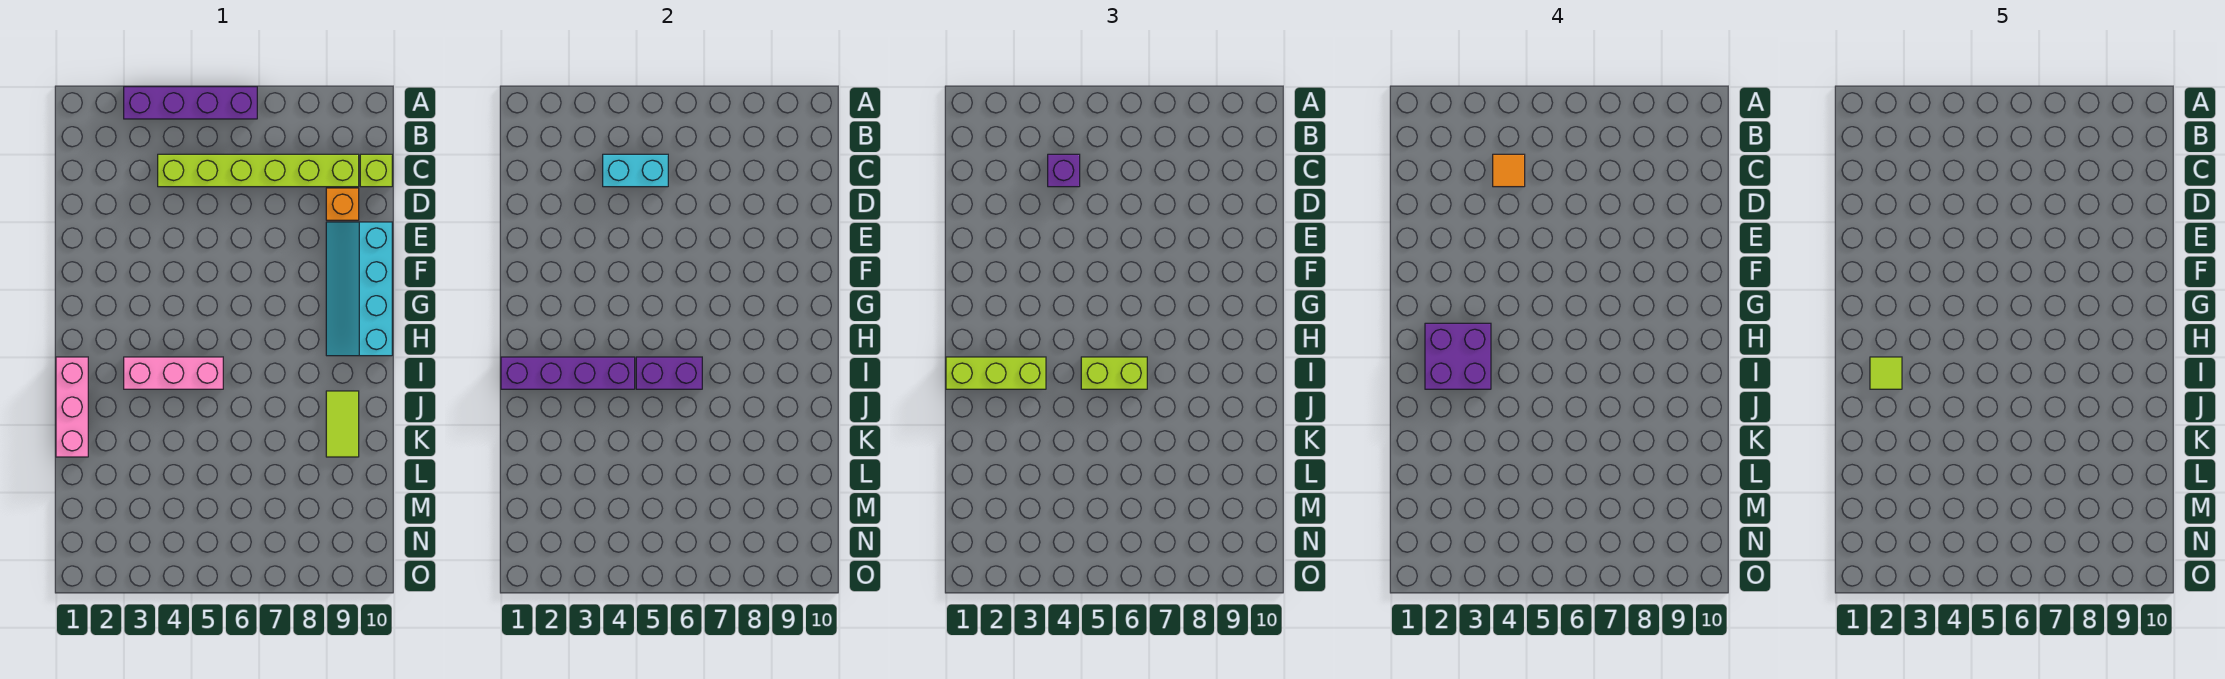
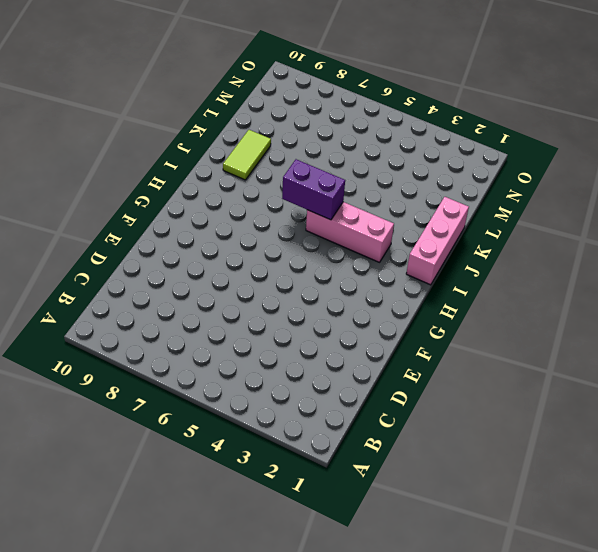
none -> purple brick A3:A6 level 1
none -> lime brick C4:C9 level 1
none -> lime brick C10 level 1

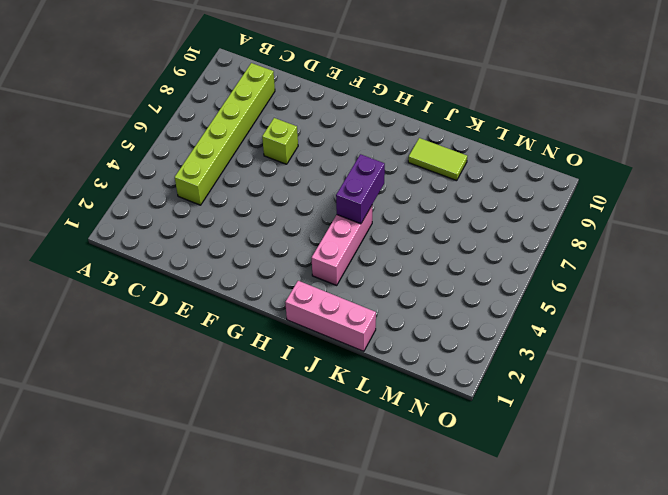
lime brick E7 level 1 -> lime brick C10 level 1
none -> purple brick A3:A6 level 1
none -> orange brick D9 level 1
none -> cyan slope E9:H10 level 1 top 10

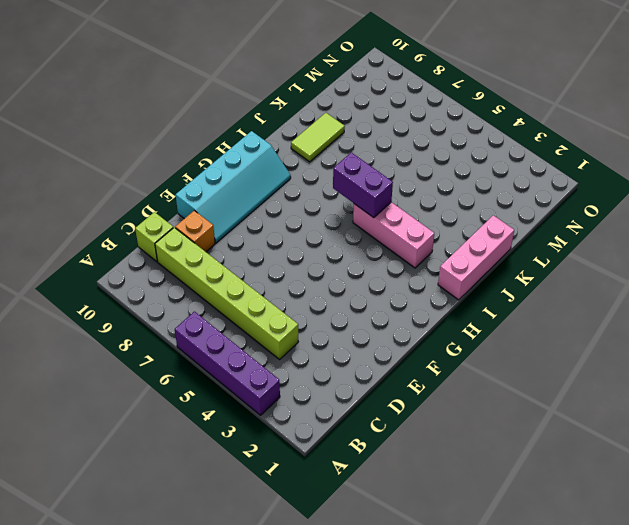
none -> cyan brick C4:C5 level 2
none -> purple brick I1:I4 level 2
none -> purple brick C4 level 3

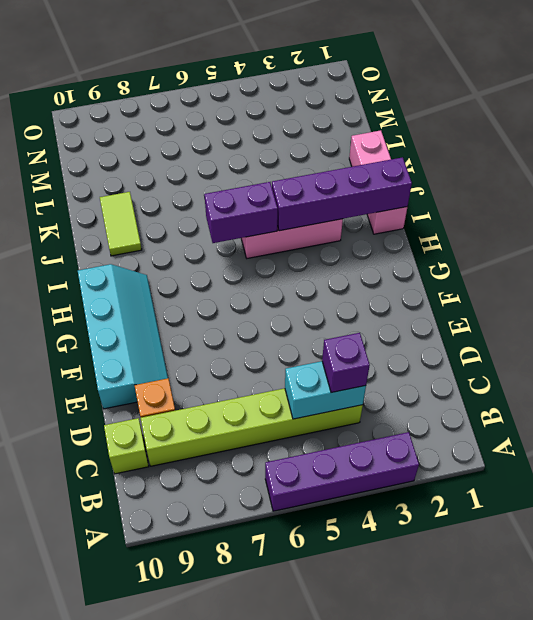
none -> lime brick I1:I3 level 3
none -> lime brick I5:I6 level 3
none -> orange tile C4 level 4

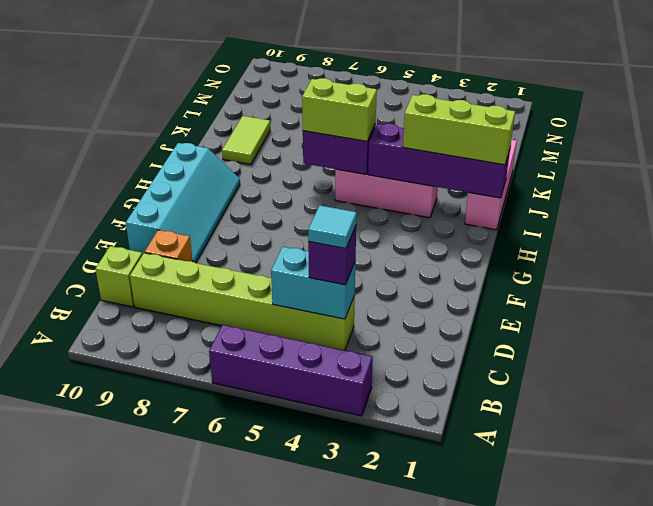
cyan tile C4 level 4 -> orange tile C4 level 4
none -> purple brick H2:I3 level 4
none -> lime tile I2 level 5

